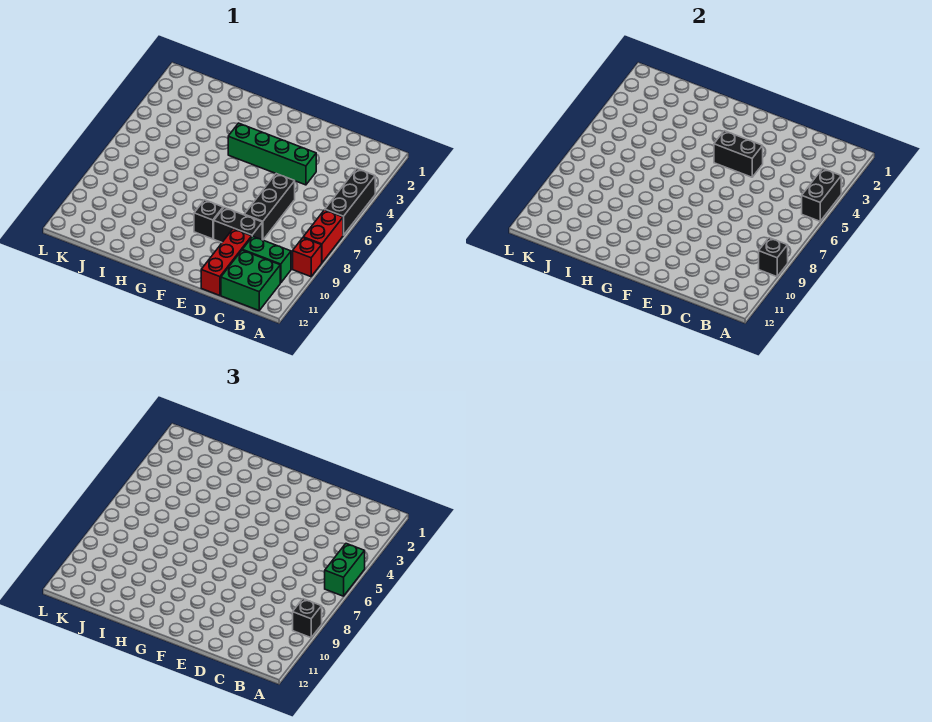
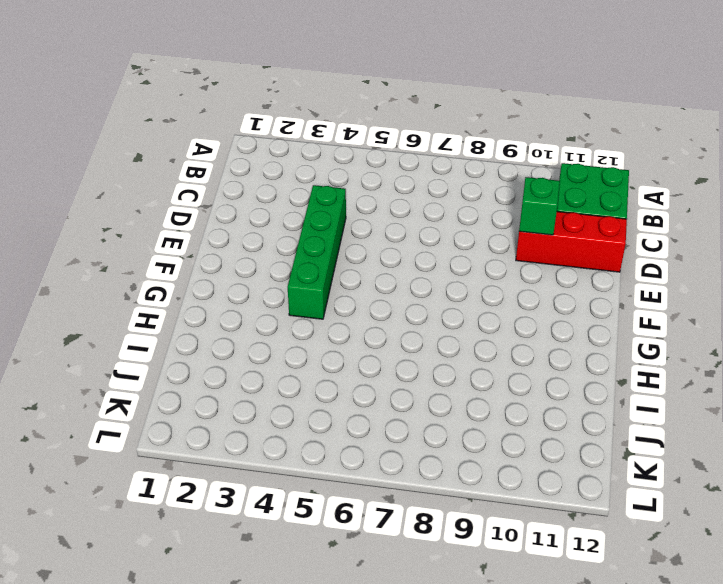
green brick D10 level 2 -> none
none -> black brick A4:A6 level 1
none -> red brick A7:A8 level 1
none -> red brick A9 level 1

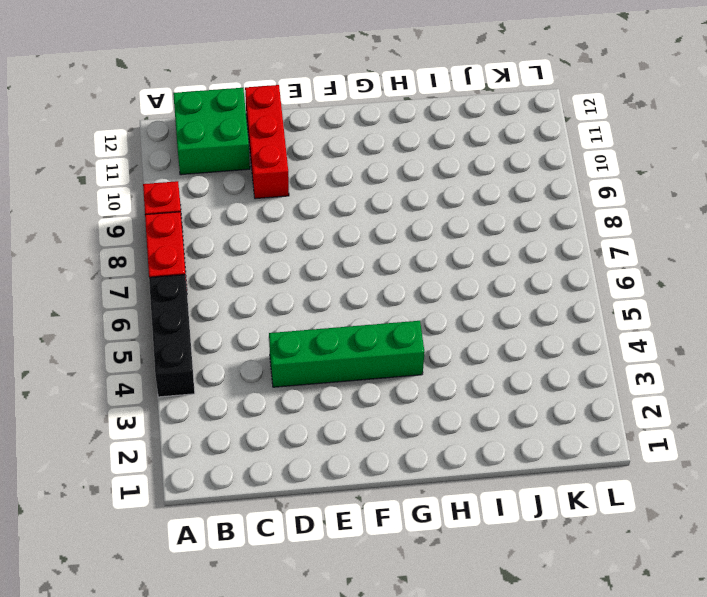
none -> green brick B10:C10 level 1
none -> black brick D6:D8 level 1
none -> black brick D9:E9 level 1

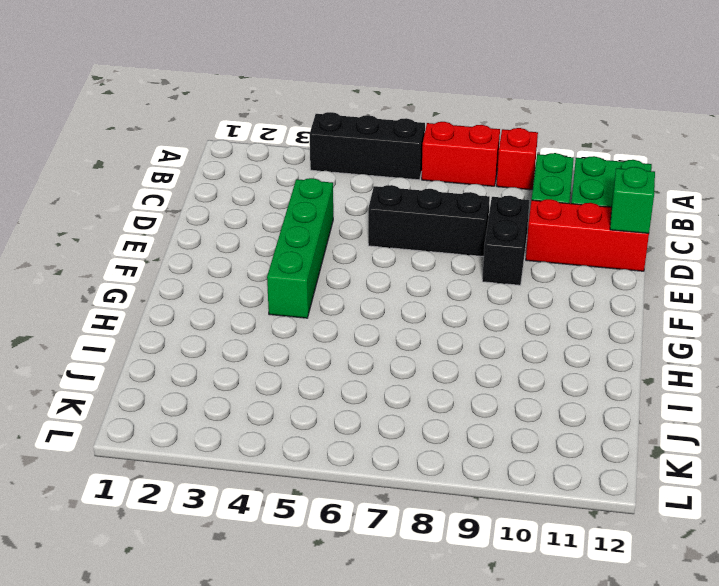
green brick D12 level 2 -> none
none -> black brick F9 level 1
none -> black brick A4:A5 level 2
none -> black brick A9 level 2

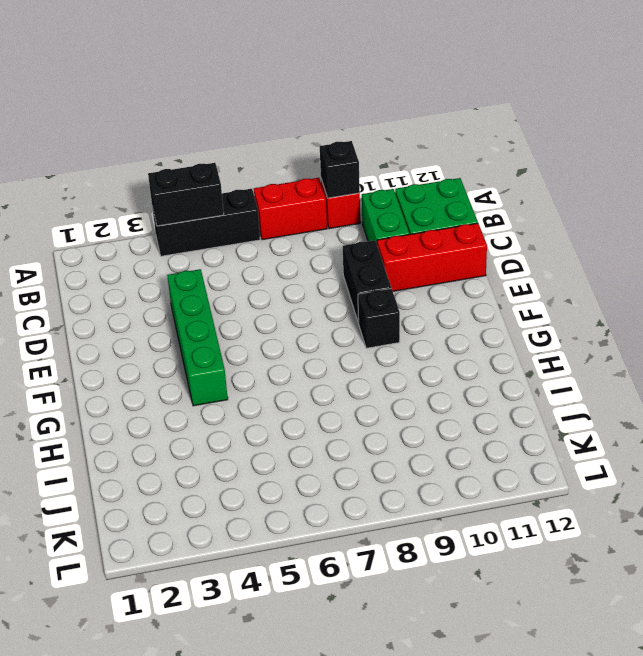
none -> black brick D6:D8 level 1
none -> black brick E4:F4 level 2
none -> green brick A5:A6 level 3

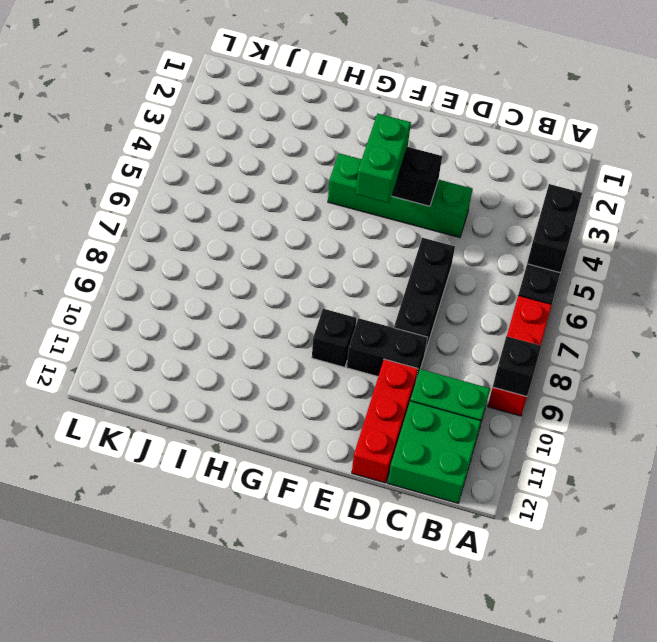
green brick F4:F5 level 3 -> green brick A5:A6 level 3
none -> black brick A9 level 3

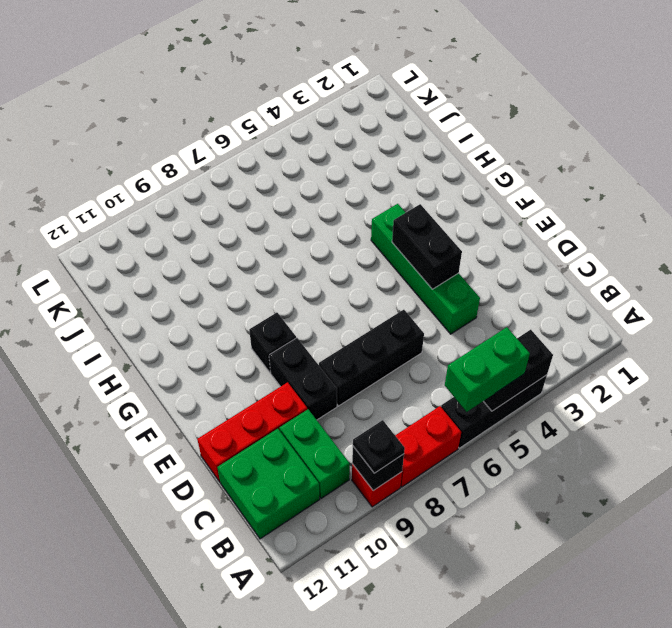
black plate A9 level 3 -> black brick A9 level 3

